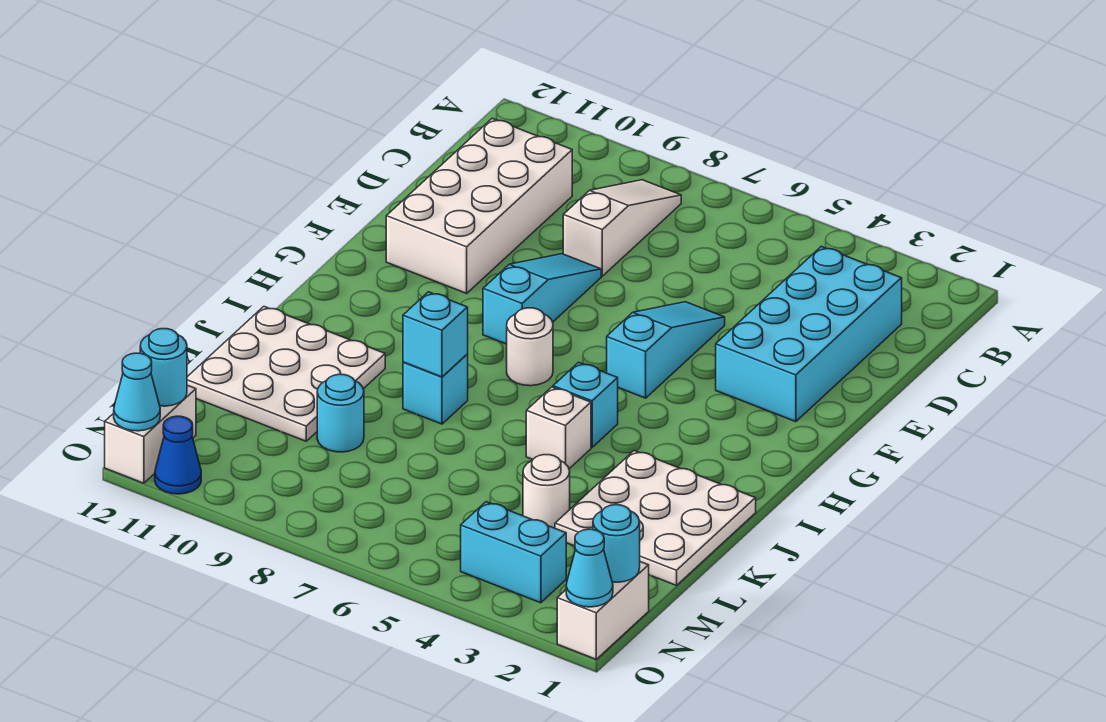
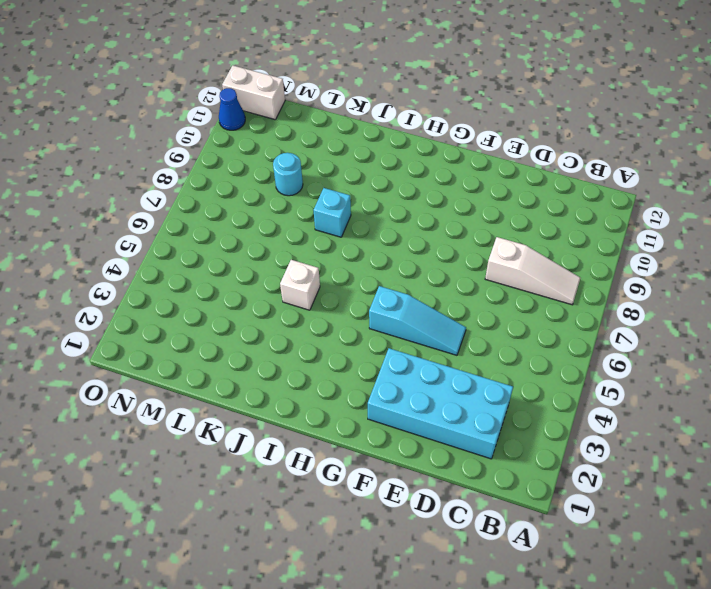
none -> white brick C10:F11 level 1
none -> cyan slope E8:G8 level 1 top G
none -> white round brick H7 level 1

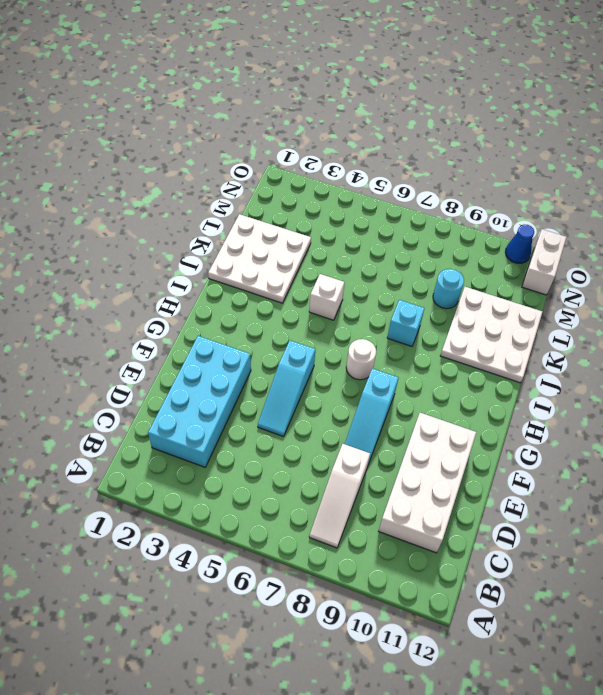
none -> cyan brick I5 level 1
none -> white round brick L4 level 1
none -> white brick N1:O1 level 1

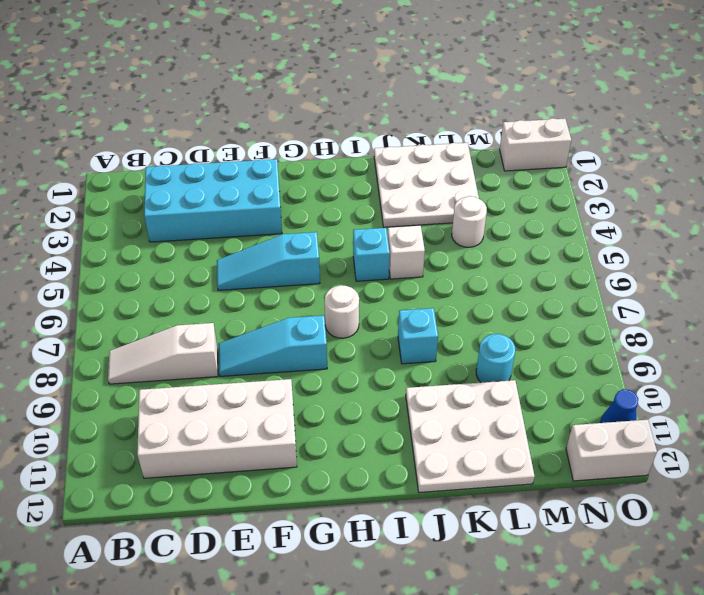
none -> cyan brick N3:N4 level 1
none -> cyan brick J8 level 2
none -> cyan round brick N1 level 2

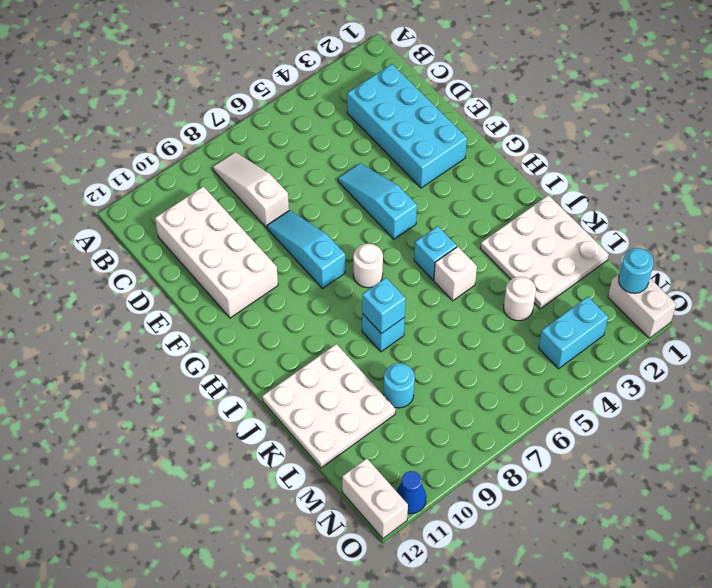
none -> cyan round brick N12 level 2
none -> cyan cone O1 level 2
none -> cyan cone O12 level 2

